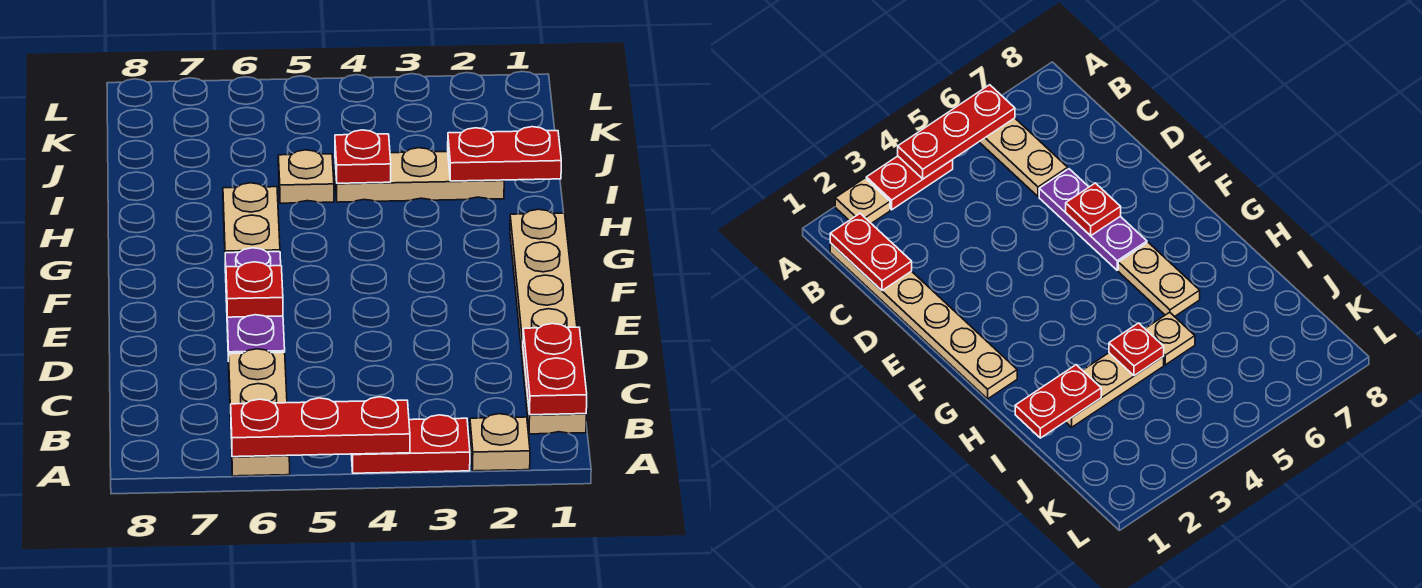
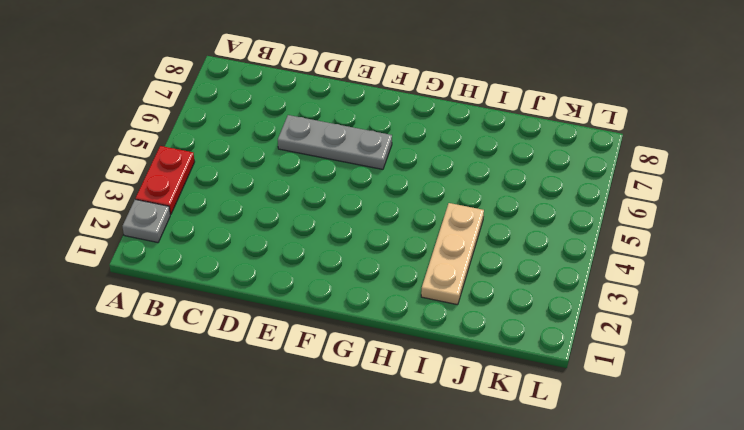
grey plate A2 level 1 -> tan plate A2 level 1
grey plate D6:F6 level 1 -> purple plate D6:F6 level 1
none -> tan plate A6:C6 level 1
none -> tan plate B1:G1 level 1
none -> tan plate G6:H6 level 1

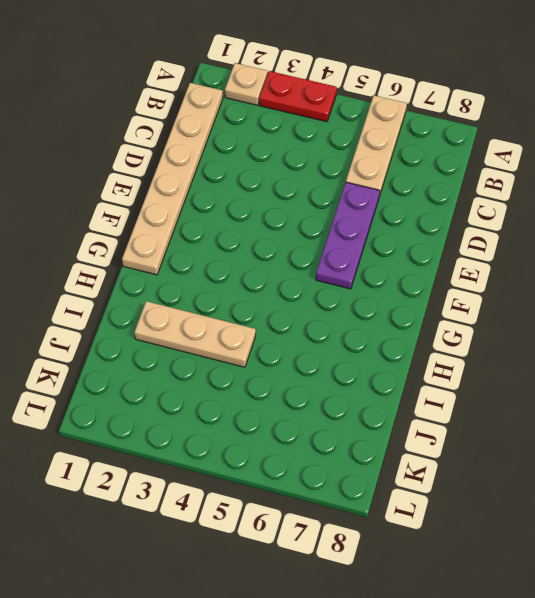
none -> tan plate G6:H6 level 1
none -> tan plate I5 level 1
none -> red plate A4:A6 level 2

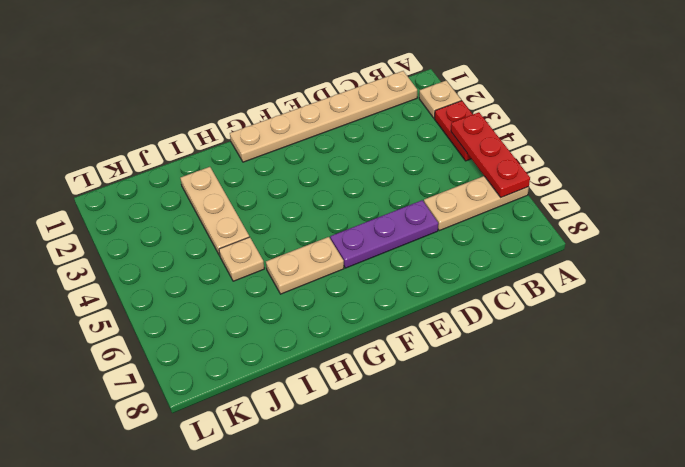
none -> red plate B1:C1 level 2
none -> red plate E6 level 2
none -> red plate I1:I2 level 2

